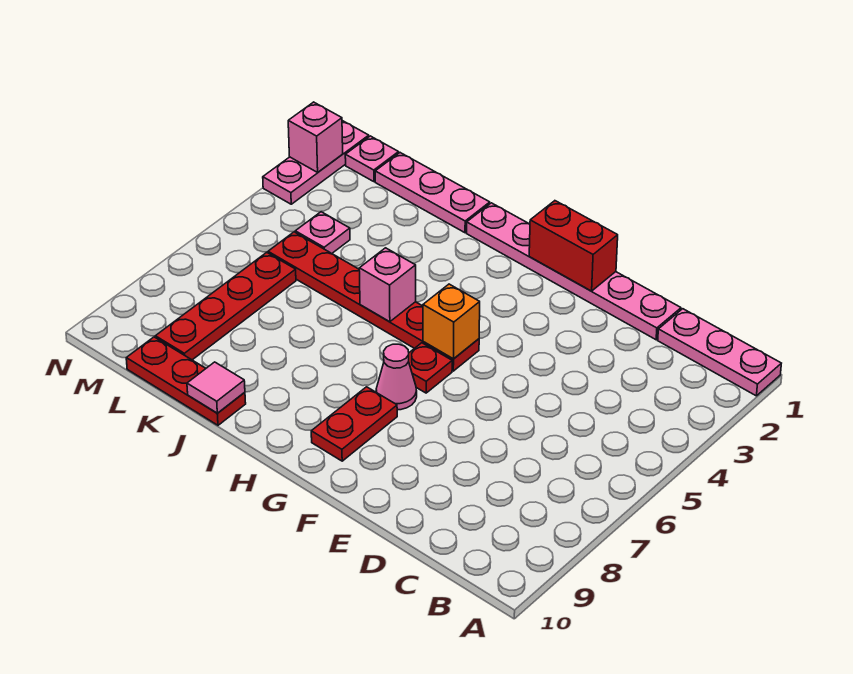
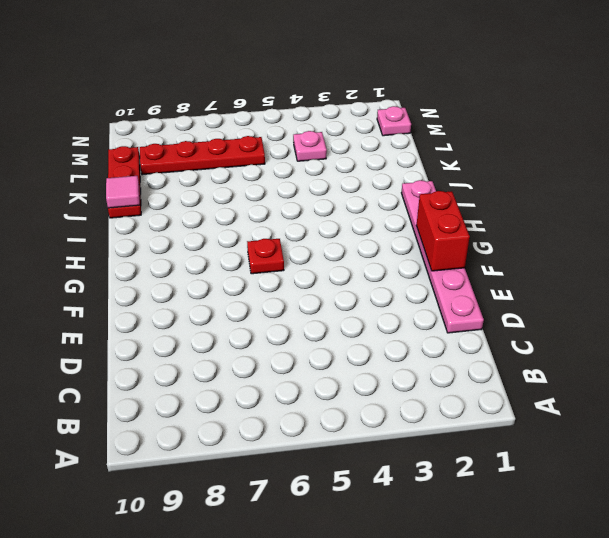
none -> pink plate A1:C1 level 1
none -> red plate G5:L5 level 1
none -> pink cone G7 level 1

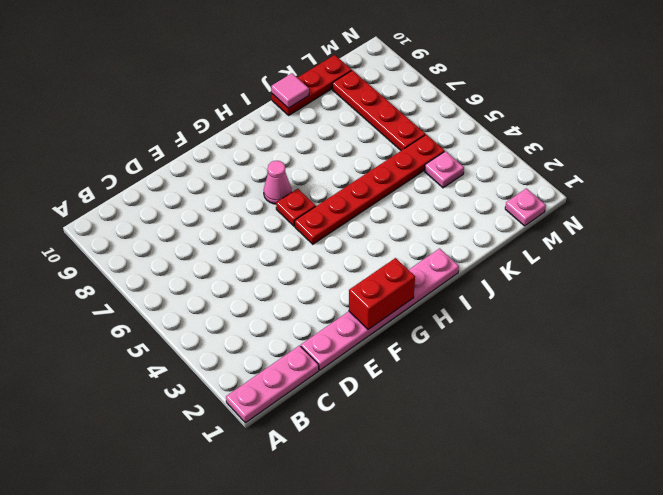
none -> red plate G8:G9 level 1
none -> pink plate J1:L1 level 1
none -> pink plate N1:N3 level 1

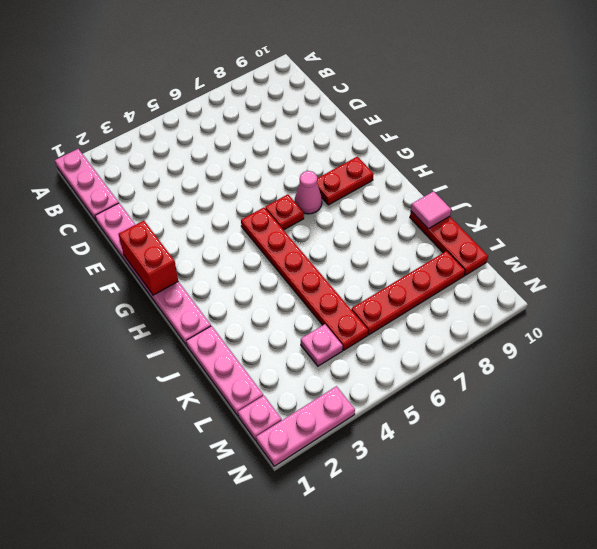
none -> orange brick G5 level 2
none -> pink brick I5 level 2
none -> pink brick N2 level 2

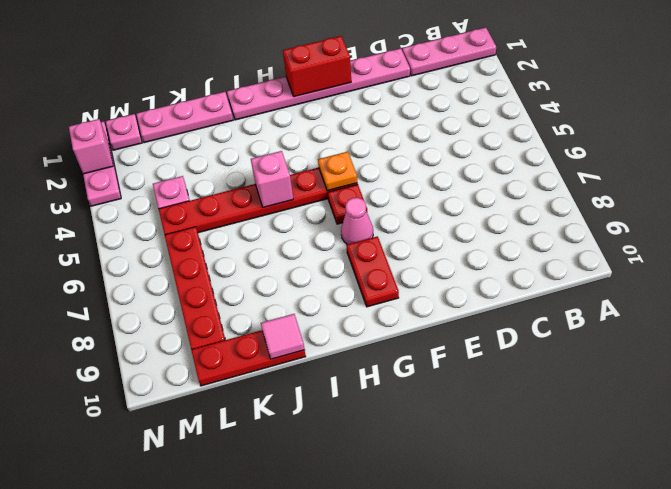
orange plate G5 level 2 -> orange brick G5 level 2

